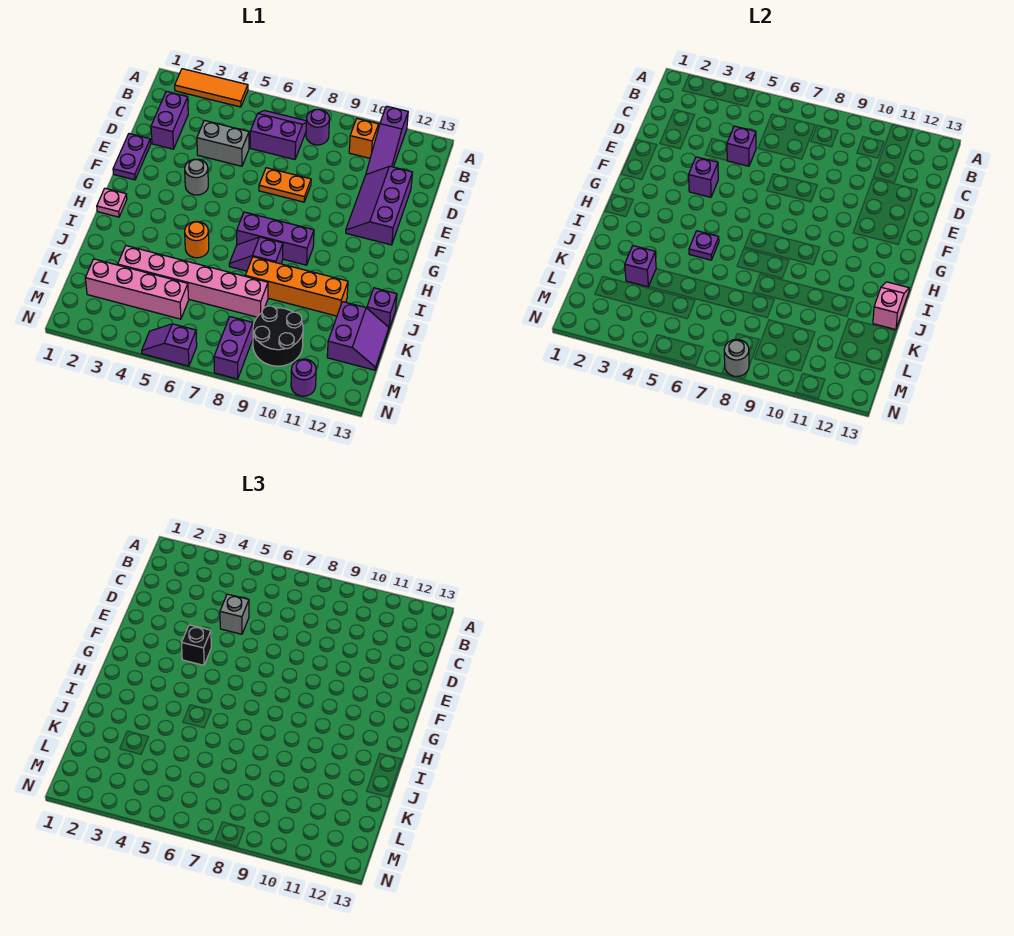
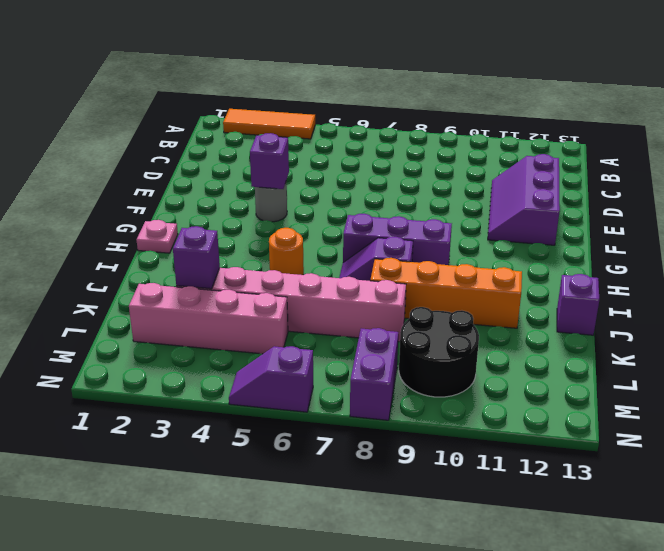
none -> purple slope A11:C11 level 1 top A
none -> purple slope B6:C7 level 1 top C
none -> purple round brick B8 level 1
none -> orange brick B10 level 1

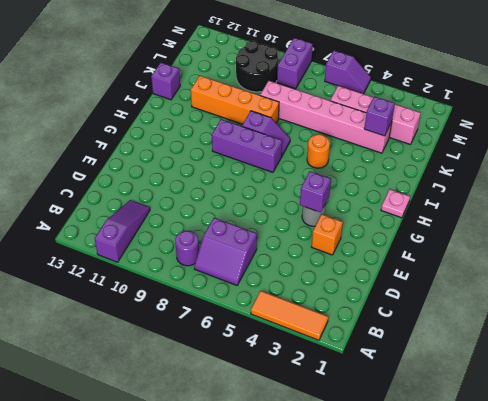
orange brick E3 level 1 -> orange brick B10 level 1
none -> purple brick C2:D2 level 1
none -> grey brick D4:D5 level 1
none -> purple slope D11:F12 level 1 top 12
none -> purple plate E1:F1 level 1

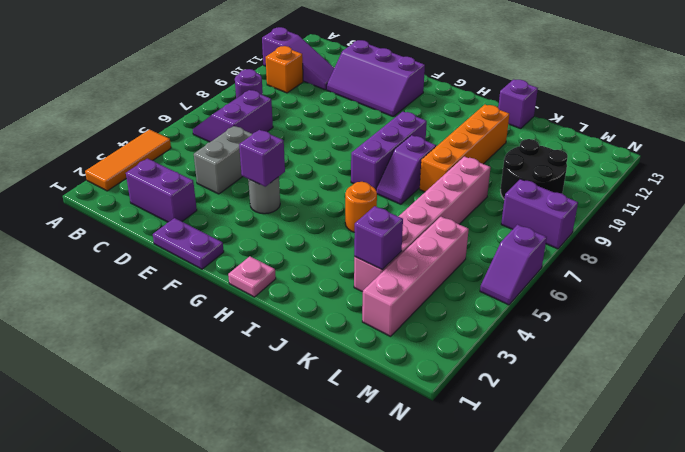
none -> orange plate E7:E8 level 1
none -> purple slope K12:L13 level 1 top 12
none -> purple round brick N11 level 1
none -> purple brick D5 level 2

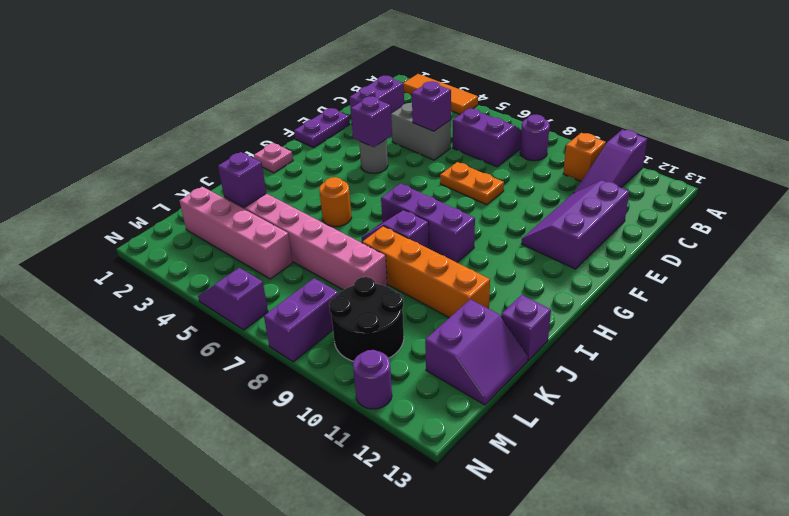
none -> purple plate I5 level 2
none -> pink slope I13:J13 level 2 top J
none -> grey round brick N8 level 2
none -> grey brick D5 level 3

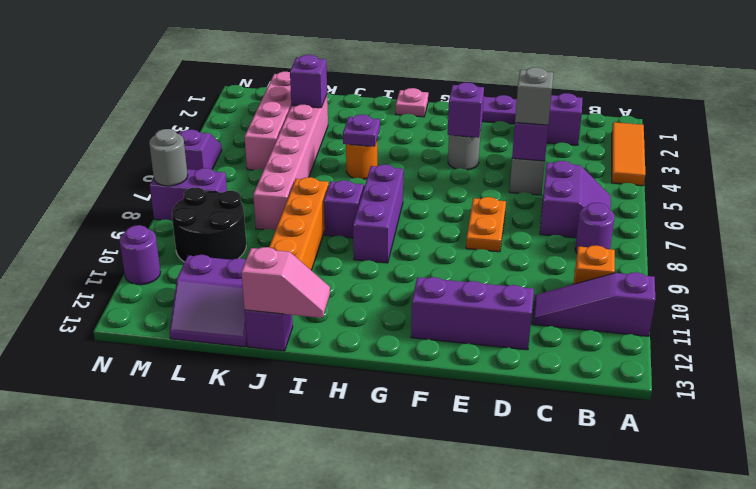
none -> black brick F4 level 3

